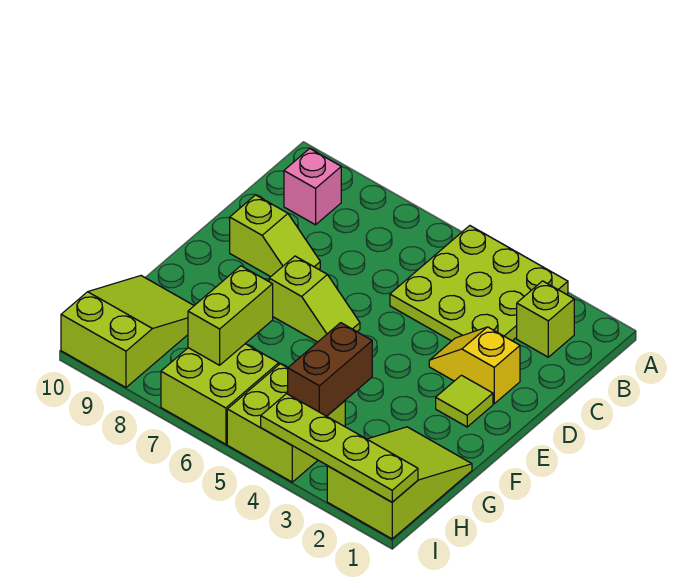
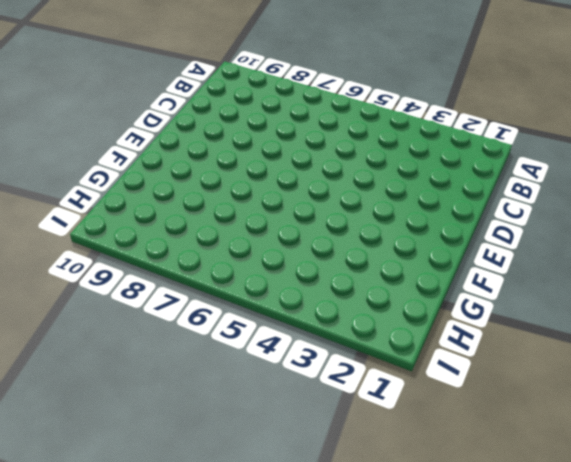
none -> lime plate A3:C5 level 1
none -> lime brick B2 level 1
none -> pink brick B9 level 1

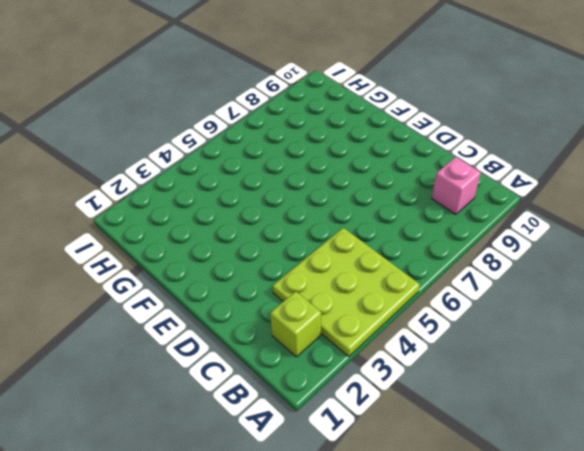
none -> yellow slope D2:D3 level 1 top 2
none -> lime slope D8:D9 level 1 top 9
none -> lime tile E2 level 1

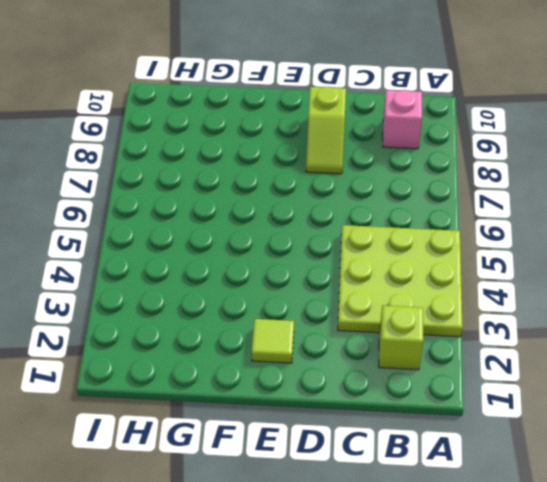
none -> yellow slope D2:D3 level 1 top 2
none -> lime slope E6:E7 level 1 top 7
none -> lime slope G1:I2 level 1 top I

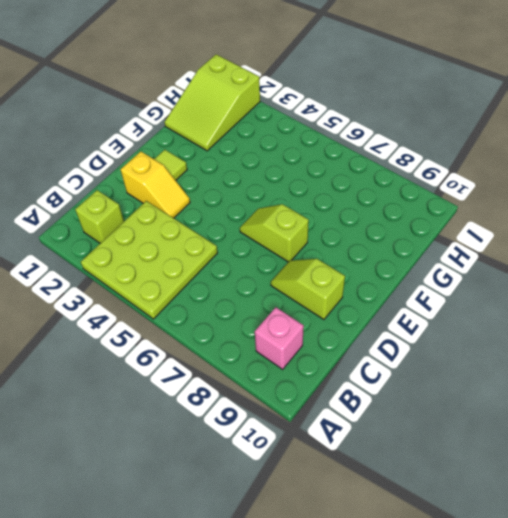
none -> lime slope G9:I10 level 1 top I
none -> lime brick H4:I5 level 1
none -> lime brick H6:I7 level 1

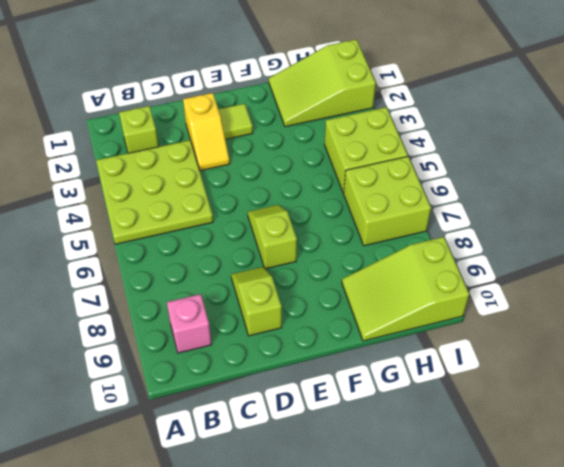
none -> brown brick G4:H4 level 2
none -> lime brick G7:H7 level 2
none -> lime plate I1:I4 level 2

